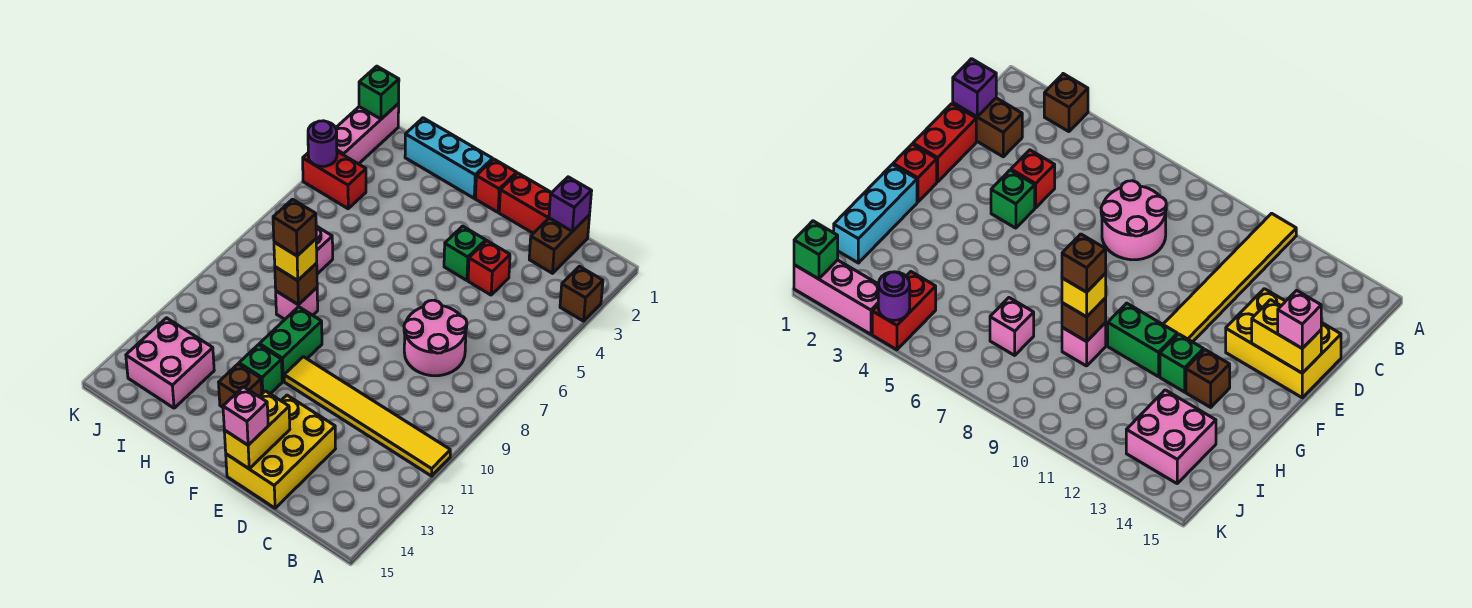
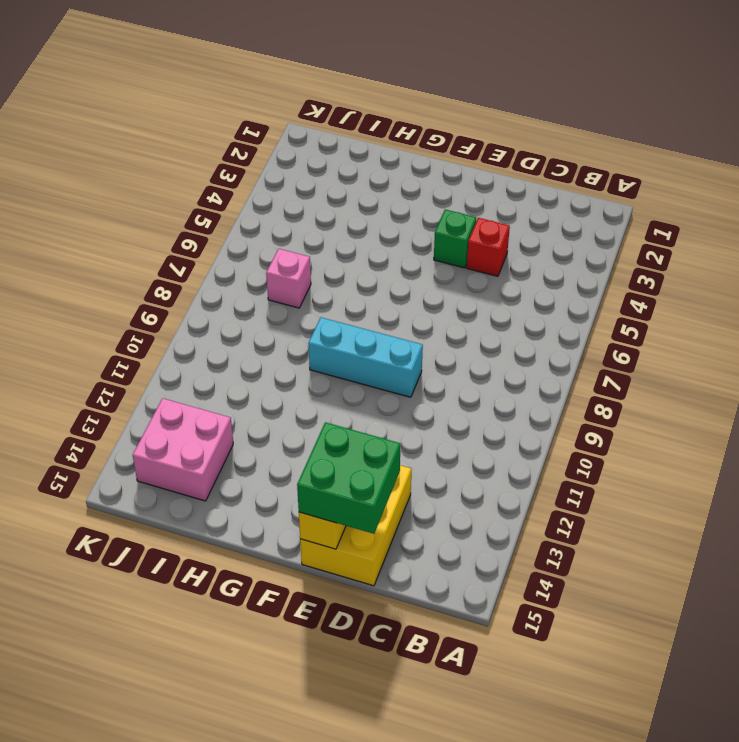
green brick D14:E15 level 3 -> pink brick E15 level 3
cyan brick E9:G9 level 1 -> cyan brick G1:I1 level 1
none -> brown brick A3 level 1
none -> yellow tile A11:F11 level 1
none -> brown brick C1:C2 level 1

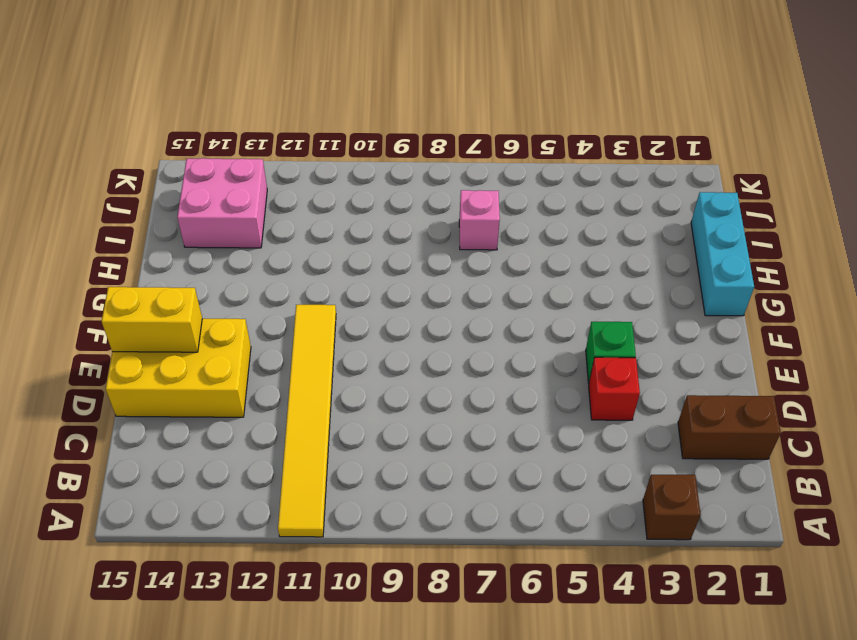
none -> pink round brick C7:D8 level 1
none -> red brick D1:E1 level 1
none -> red brick F1 level 1

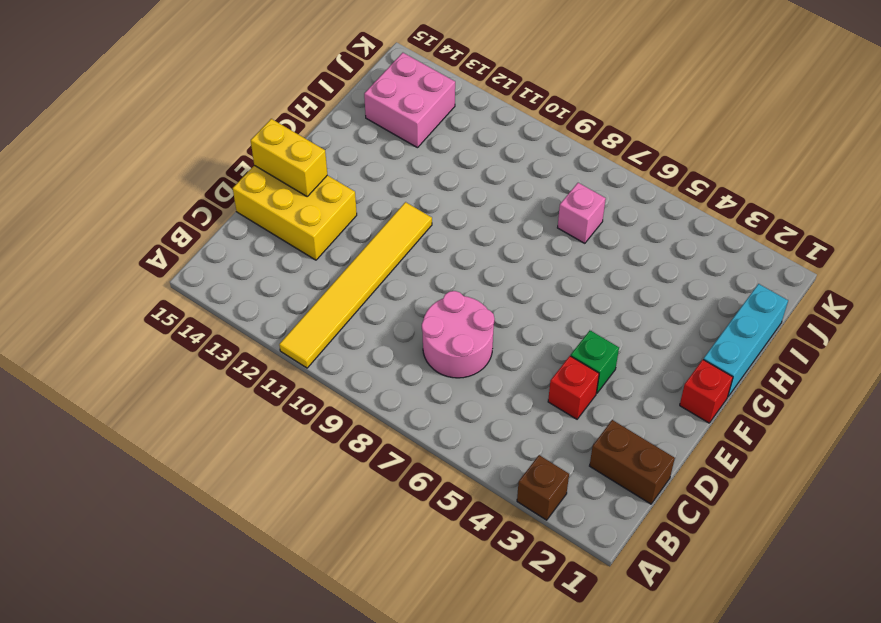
none -> red brick D1:E1 level 1
none -> green brick G10:G11 level 1
none -> green brick G12 level 1

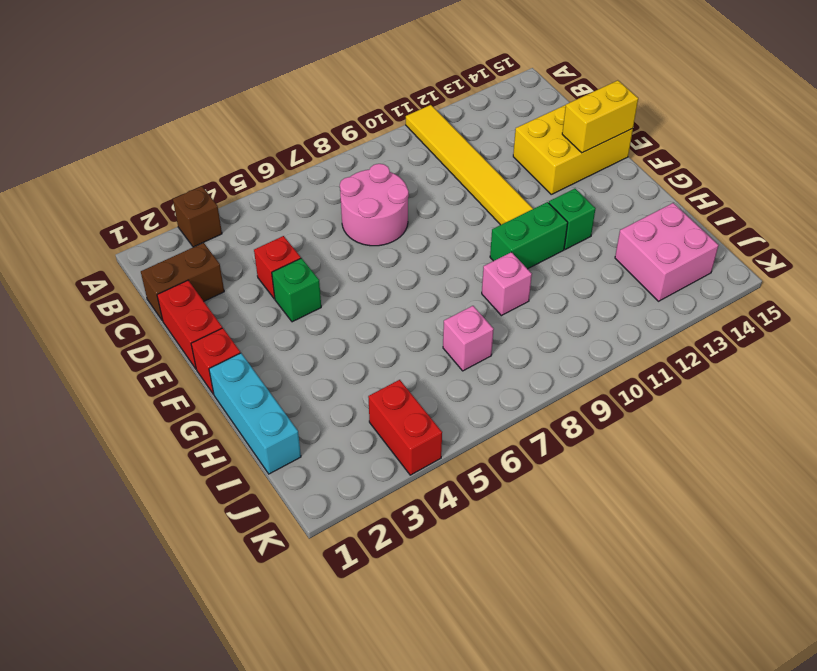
none -> brown brick G13 level 1
none -> pink brick K1:K3 level 1
none -> purple brick C1 level 2

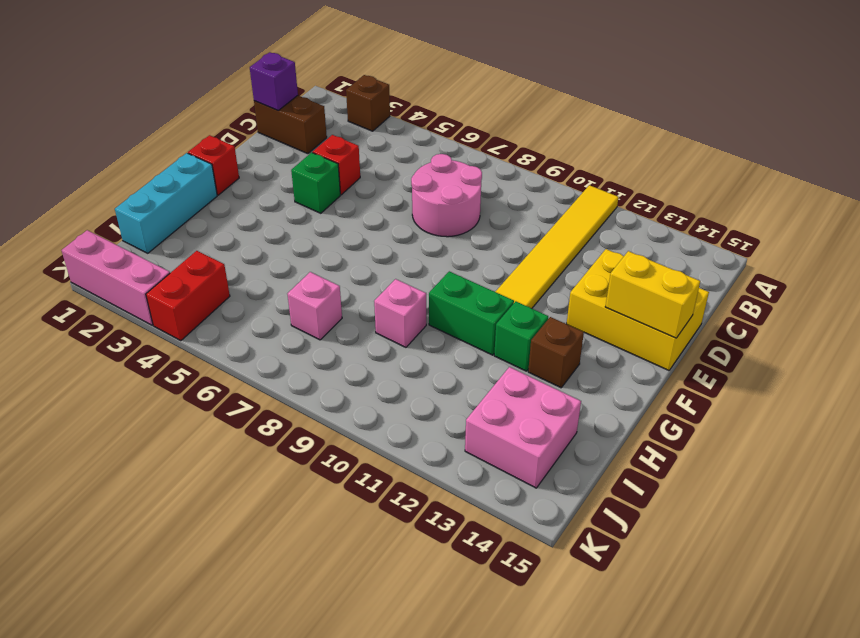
none -> red brick D1:E1 level 1
none -> brown brick H9 level 2
none -> green brick K1 level 2

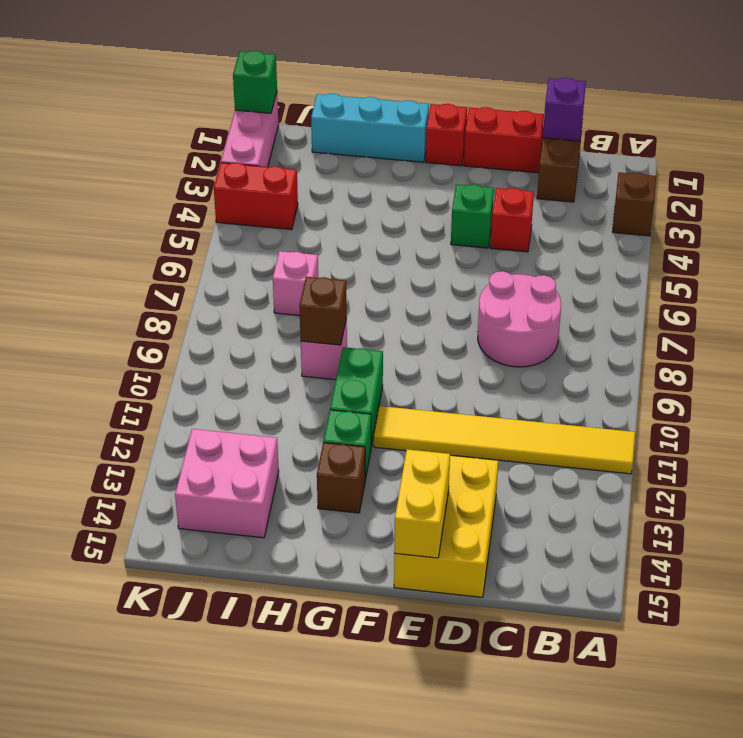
none -> purple round brick K4 level 2
none -> pink brick E15 level 3
none -> yellow brick H9 level 3

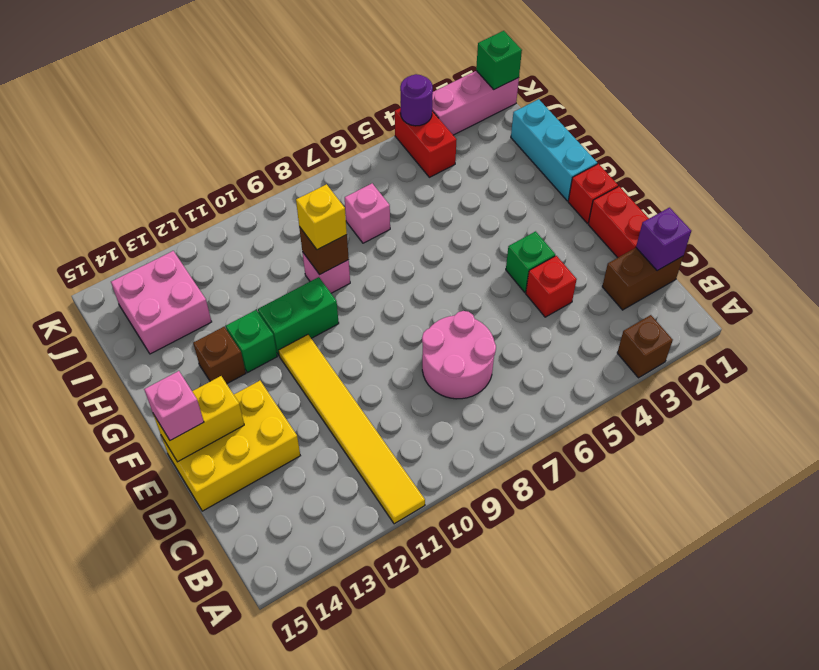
none -> brown brick H9 level 4

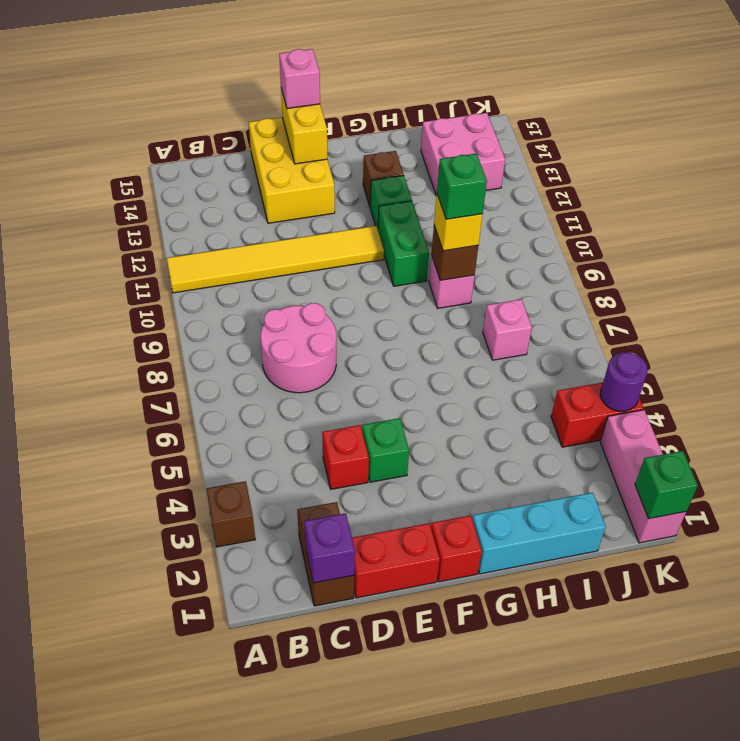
green brick H9 level 4 -> brown brick H9 level 4

